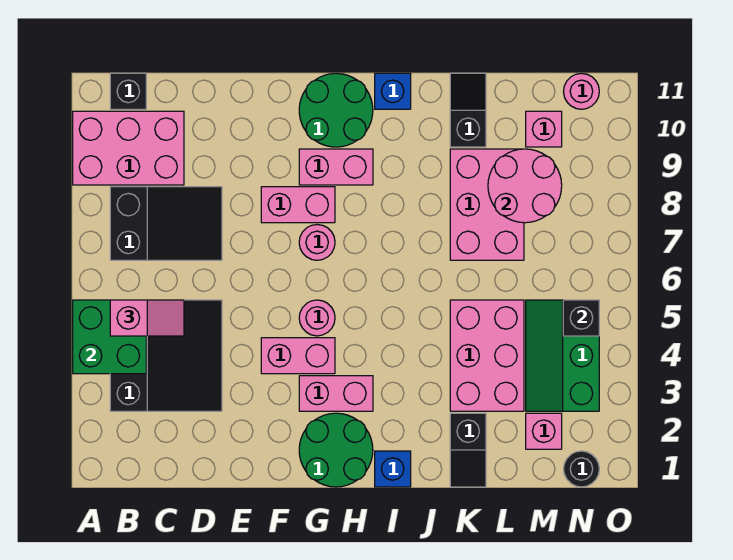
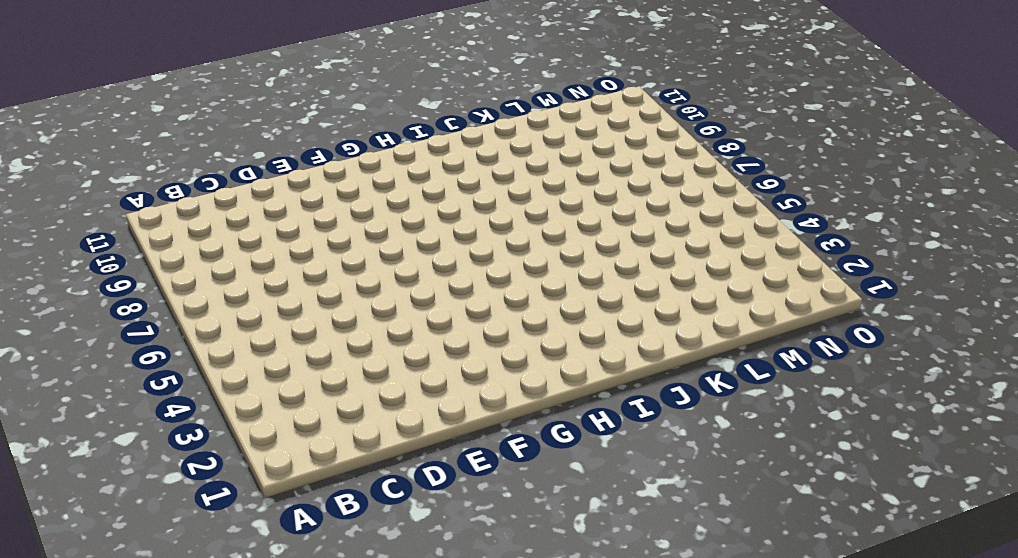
none -> pink brick A9:C10 level 1
none -> black slope B3:D5 level 1 top B
none -> black slope B7:D8 level 1 top B

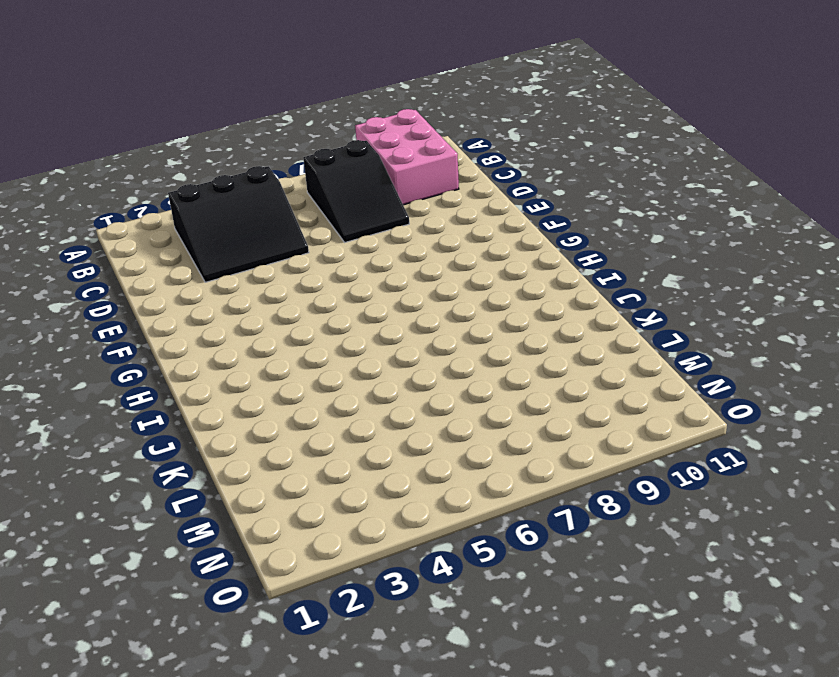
none -> black brick B11 level 1
none -> pink brick F4:G4 level 1
none -> pink brick F8:G8 level 1

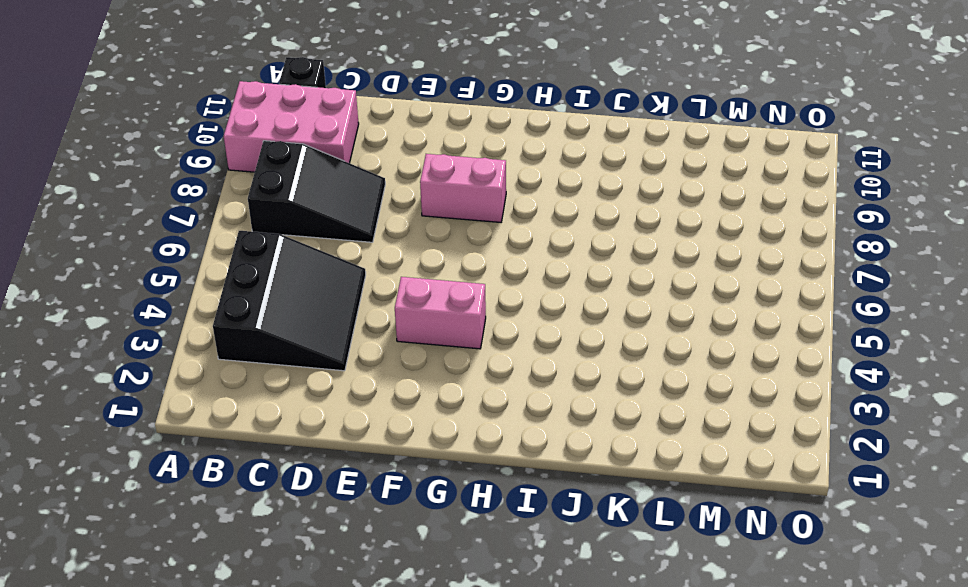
none -> green round brick G1:H2 level 1
none -> pink brick G3:H3 level 1
none -> pink round brick G5 level 1

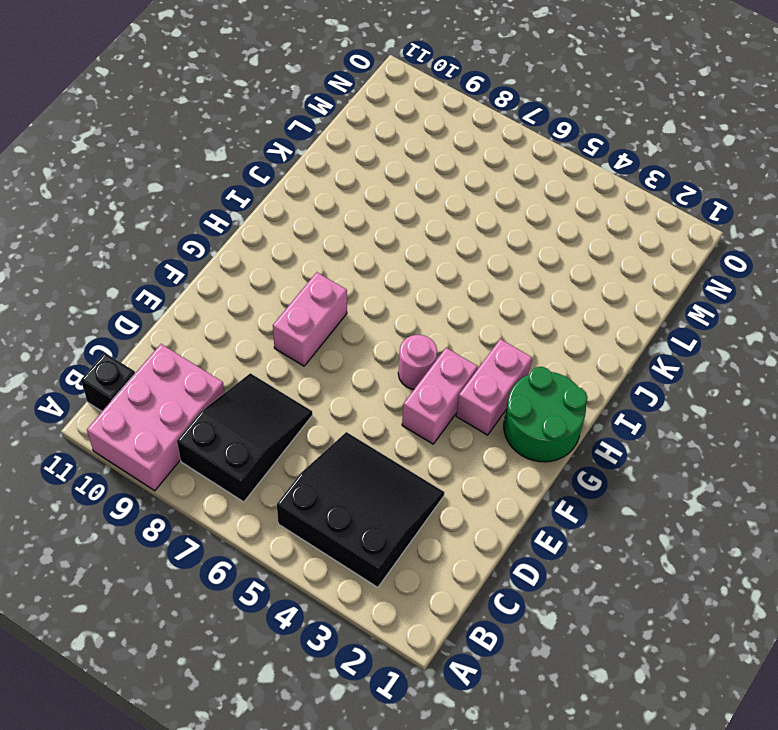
none -> pink round brick G7 level 1
none -> pink brick G9:H9 level 1
none -> green round brick G10:H11 level 1

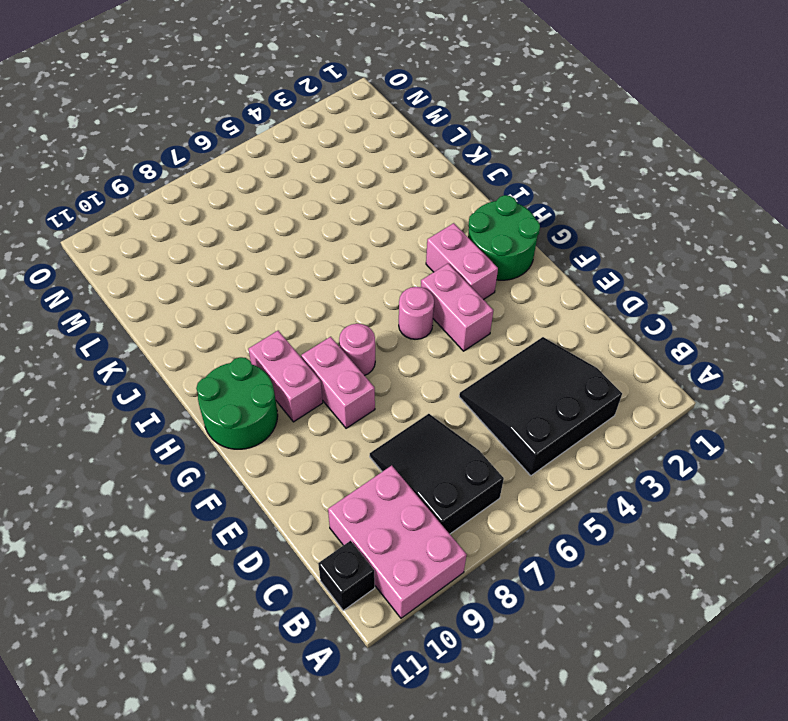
none -> blue brick I1 level 1
none -> blue brick I11 level 1
none -> black slope K1:K2 level 1 top 2

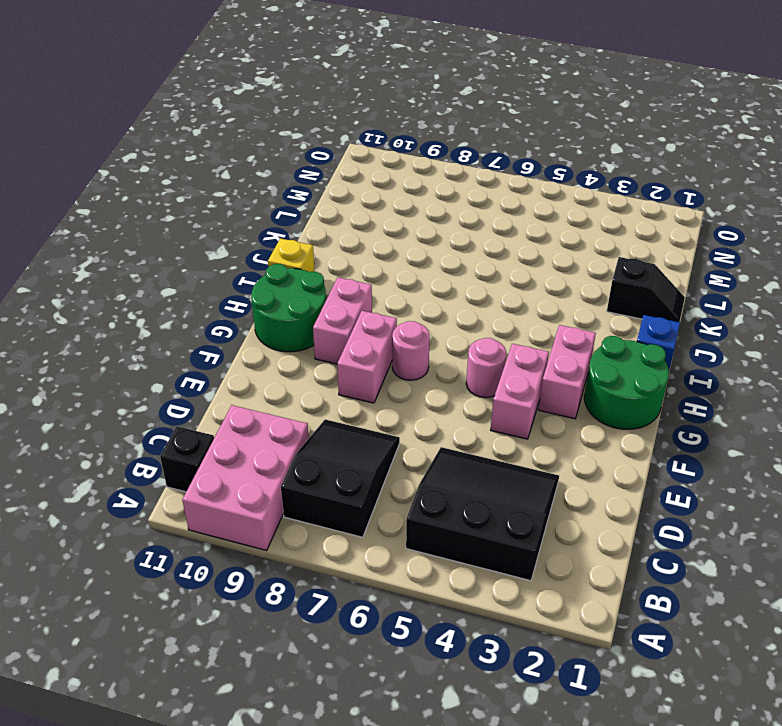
yellow brick I11 level 1 -> blue brick I11 level 1
none -> pink brick K3:L5 level 1
none -> pink brick K7:L9 level 1
none -> black slope K10:K11 level 1 top 10

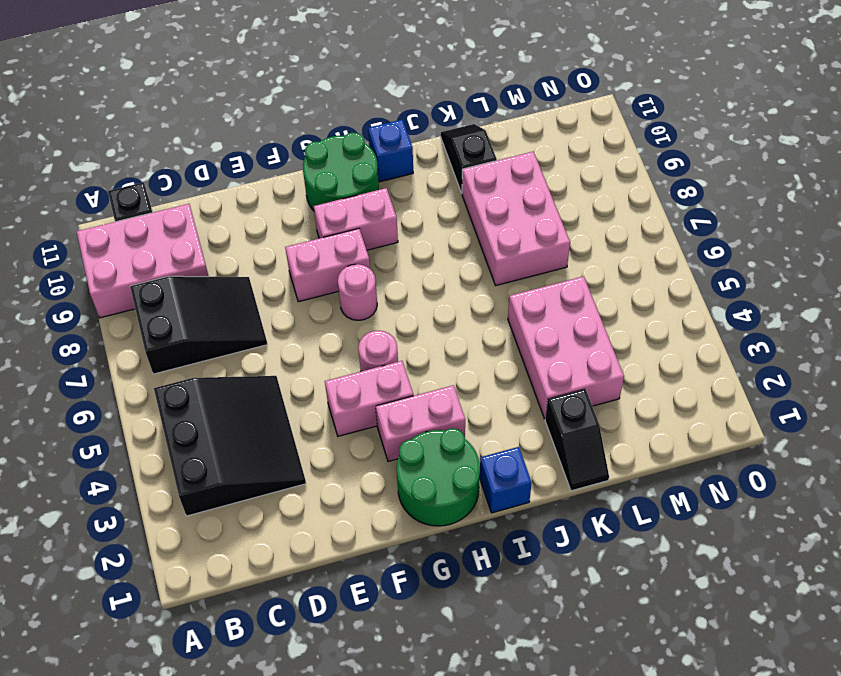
none -> pink brick M2 level 1
none -> green slope M3:N5 level 1 top N
none -> pink brick M10 level 1

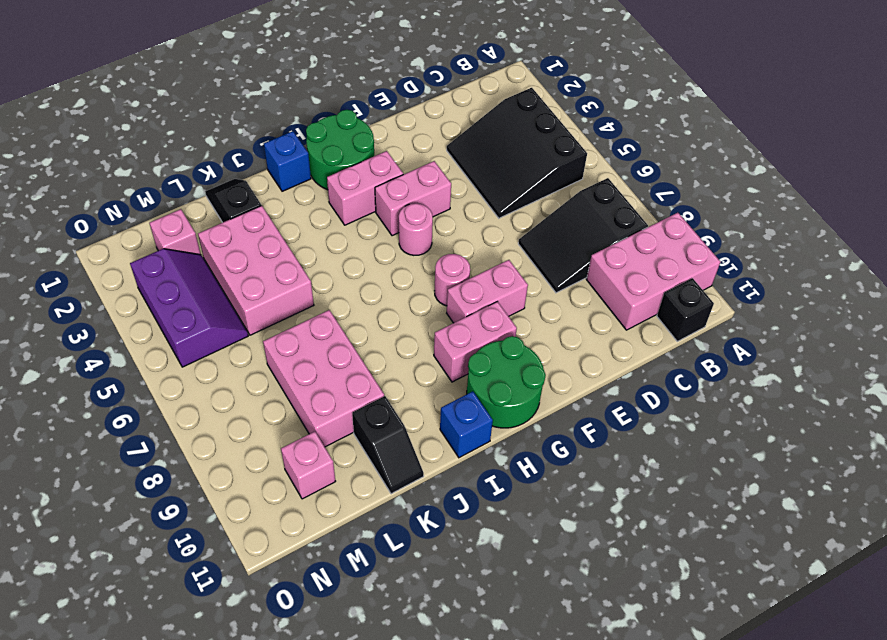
purple slope M3:N5 level 1 top N -> green slope M3:N5 level 1 top N
none -> black round brick N1 level 1
none -> pink round brick N11 level 1
none -> green brick A4:B5 level 2

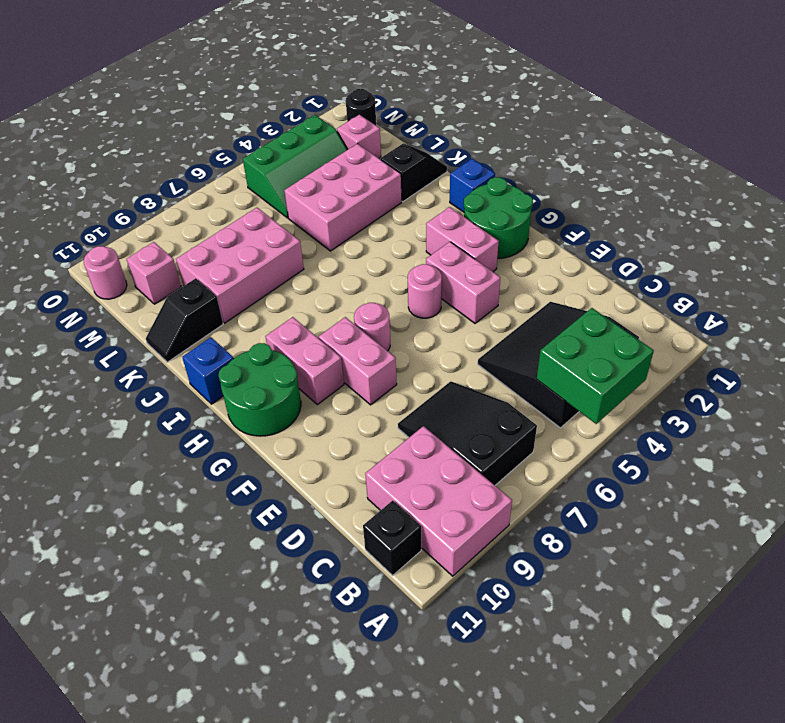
none -> pink round brick L8:M9 level 2
none -> black brick N5 level 2
none -> pink slope B5:C5 level 3 top B

